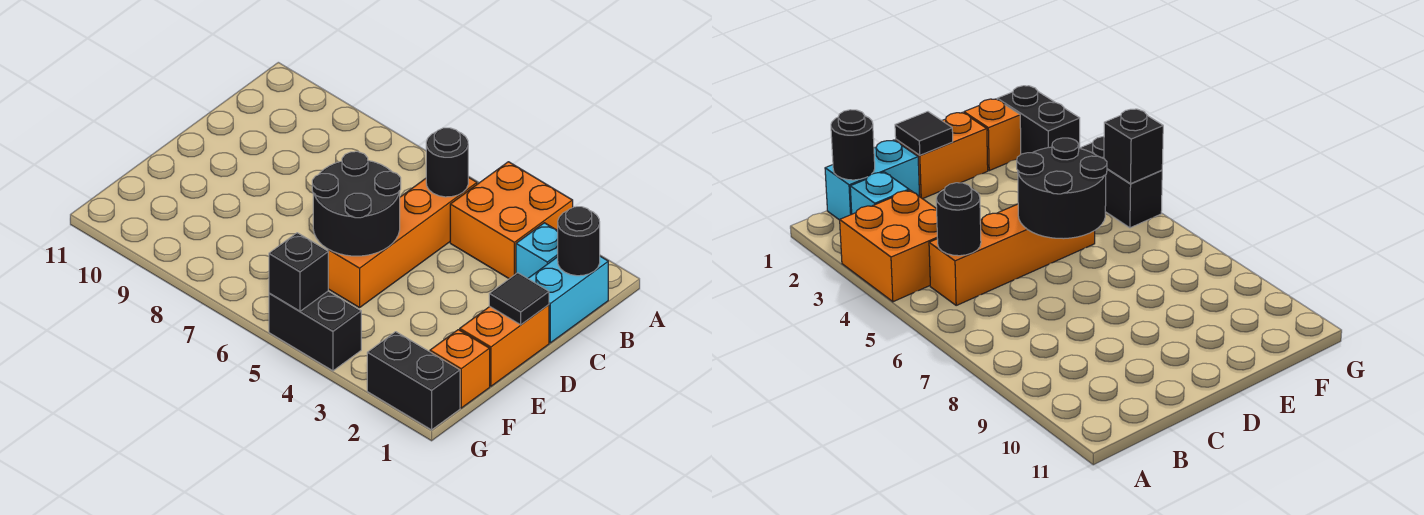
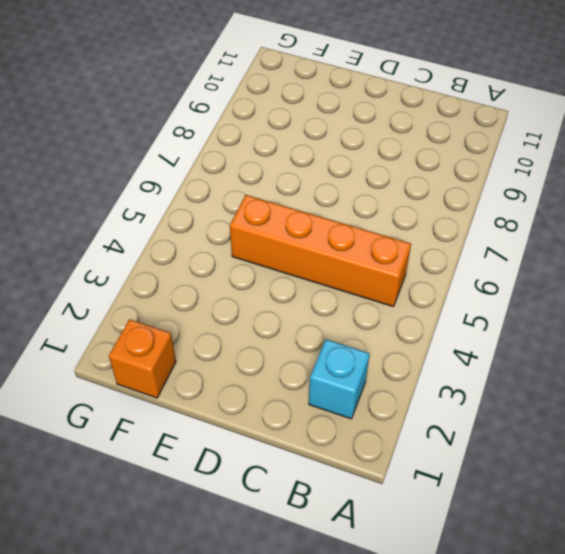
none -> orange brick A3:B4 level 1
none -> cyan brick B1:C1 level 1
none -> orange brick D1:E1 level 1

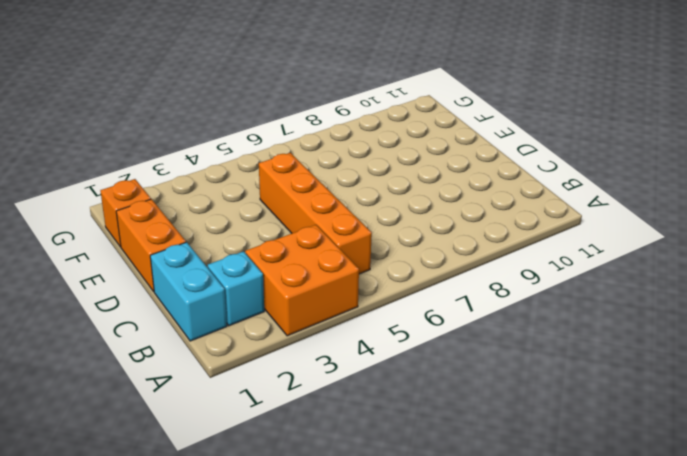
none -> black brick G1:G2 level 1
none -> black brick G4:G5 level 1
none -> black round brick B1 level 2

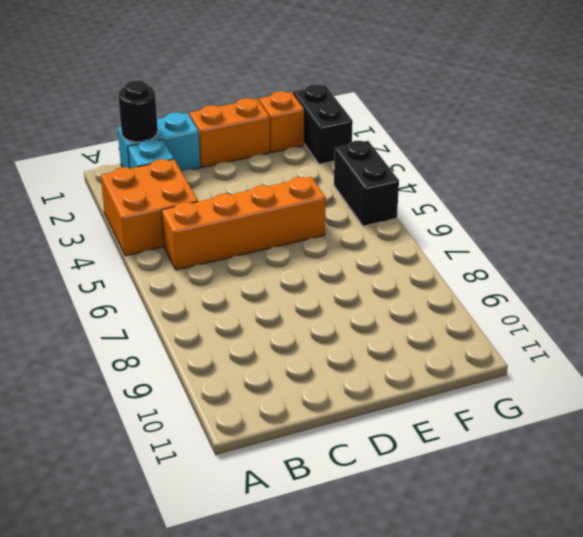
none -> black round brick B5 level 2
none -> black tile D1 level 2
none -> black round brick D5:E6 level 2

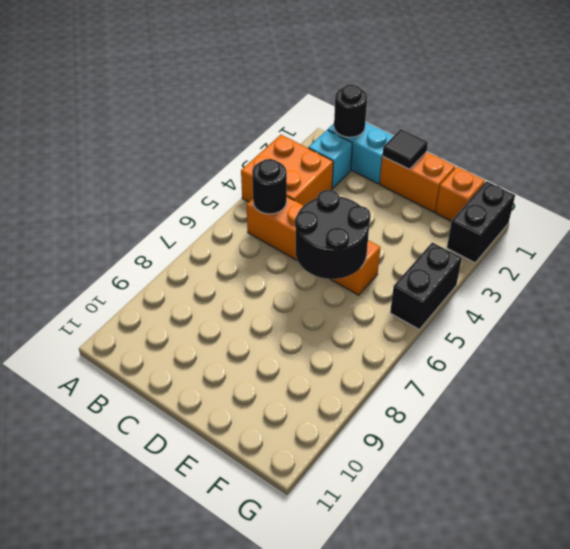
none -> black brick G5 level 2

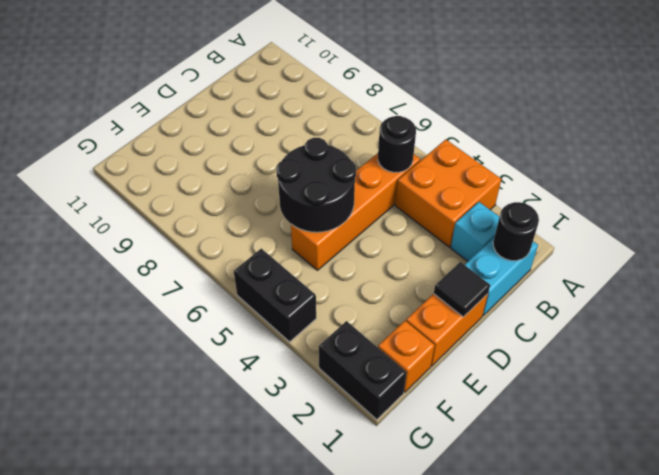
none -> black brick G5 level 2

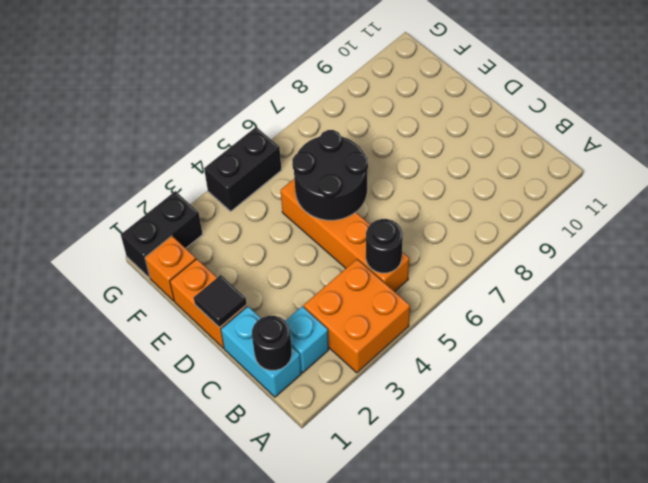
none -> black brick G5 level 2

